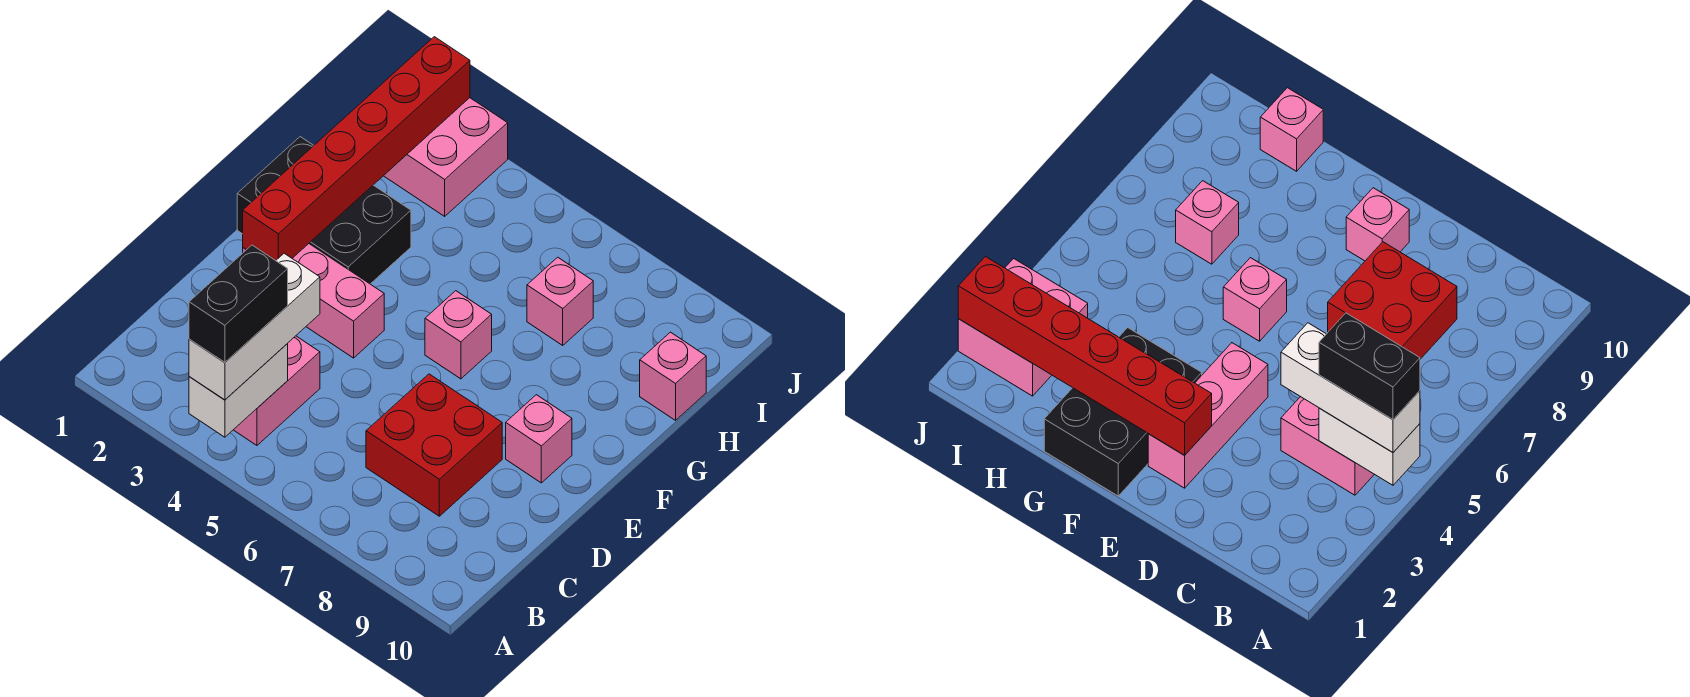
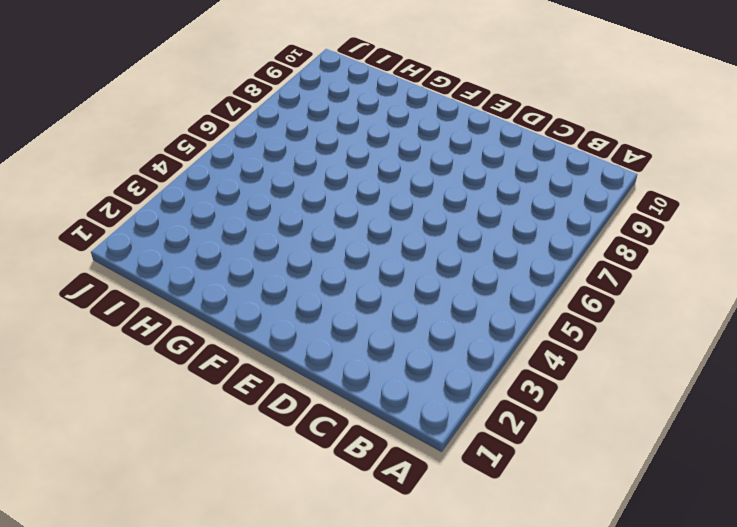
none -> pink brick B4:C4 level 1
none -> red brick C7:D8 level 1
none -> pink brick E2:E4 level 1

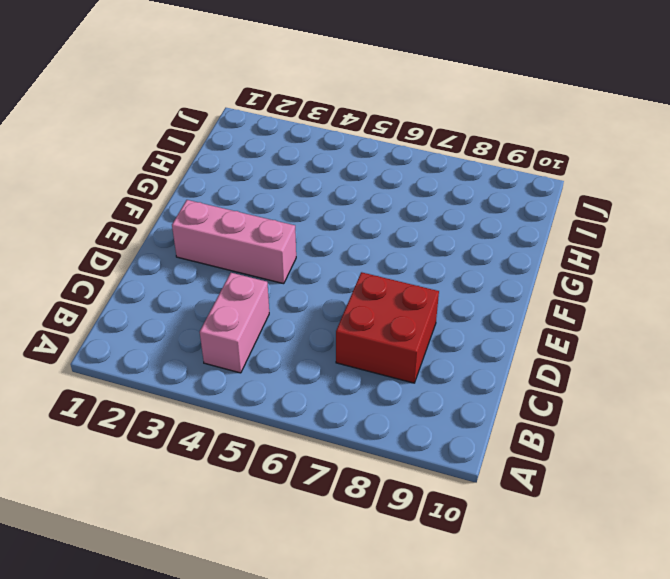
none -> pink brick E9 level 1
none -> black brick F1:G3 level 1
none -> pink brick F6 level 1

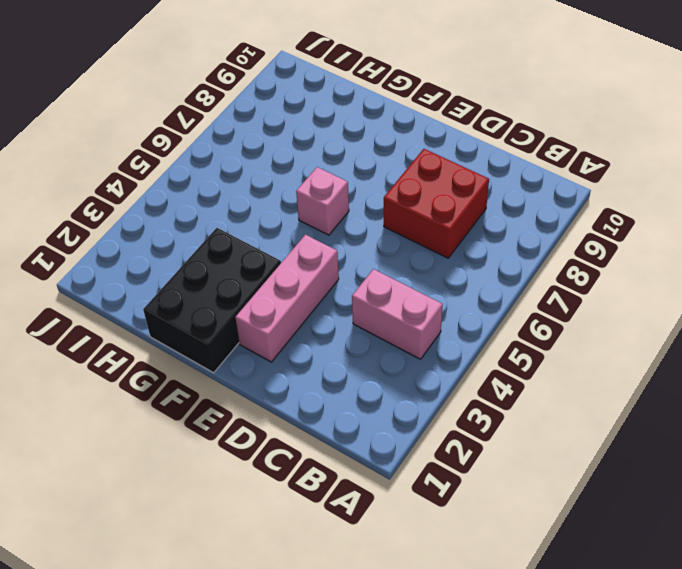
none -> pink brick E9 level 1
none -> pink brick H7 level 1
none -> pink brick H10 level 1

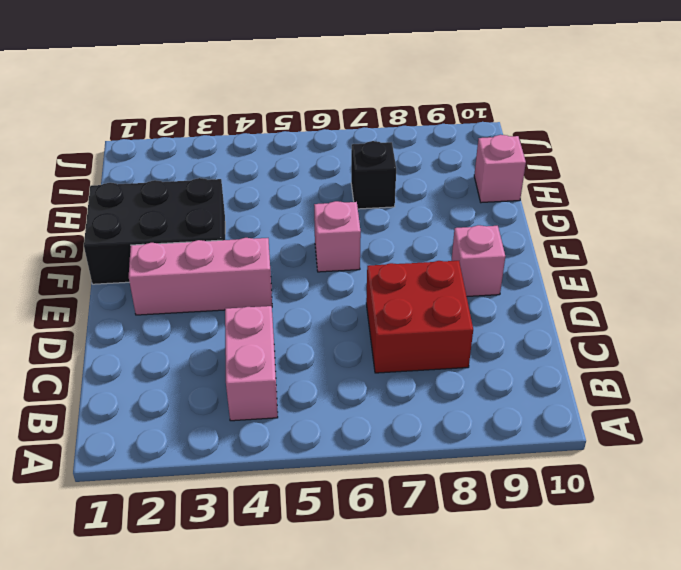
black brick H7 level 1 -> pink brick H7 level 1
none -> pink brick I2:J3 level 1
none -> white brick A4:B4 level 2
none -> red brick E2:J2 level 2

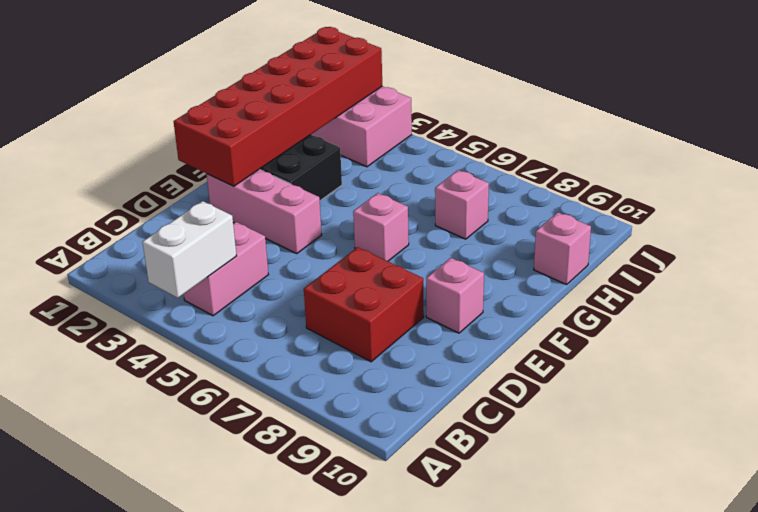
red brick E1:J2 level 2 -> red brick E2:J2 level 2
none -> white brick A4:C4 level 3
none -> black brick A4:B4 level 4

